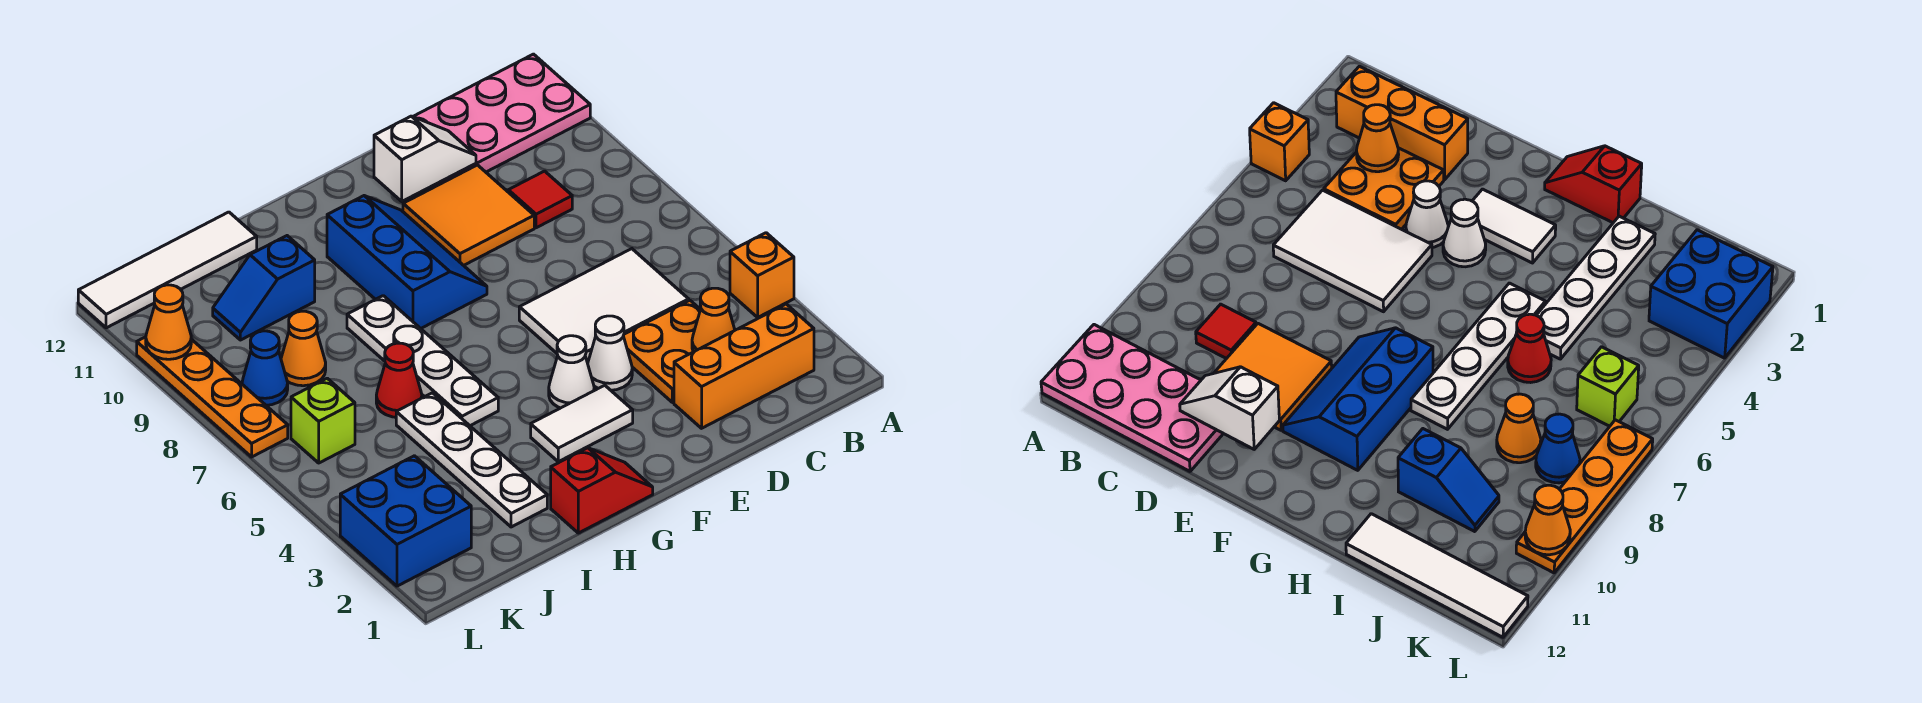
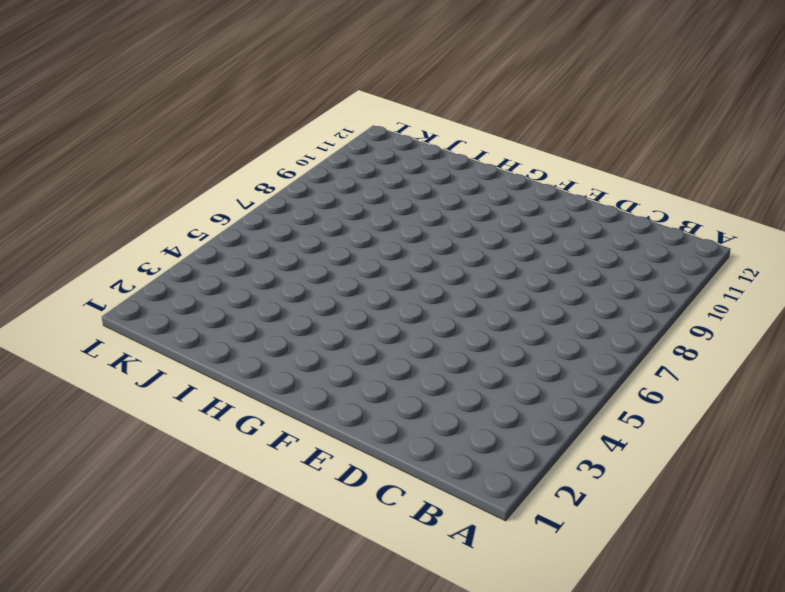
none -> orange brick A4 level 1
none -> pink plate A11:D12 level 1
none -> orange brick B2:D2 level 1

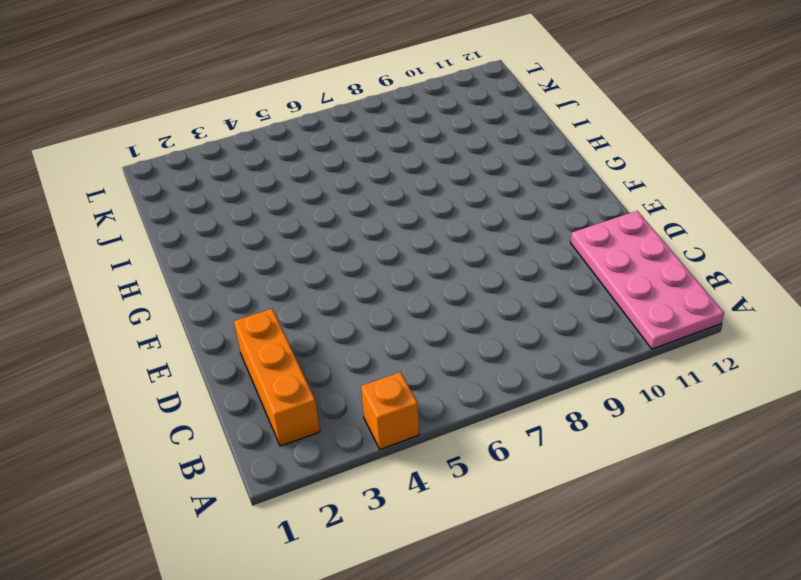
none -> orange plate C3:D4 level 1
none -> white tile C5:E6 level 1
none -> red tile C9 level 1

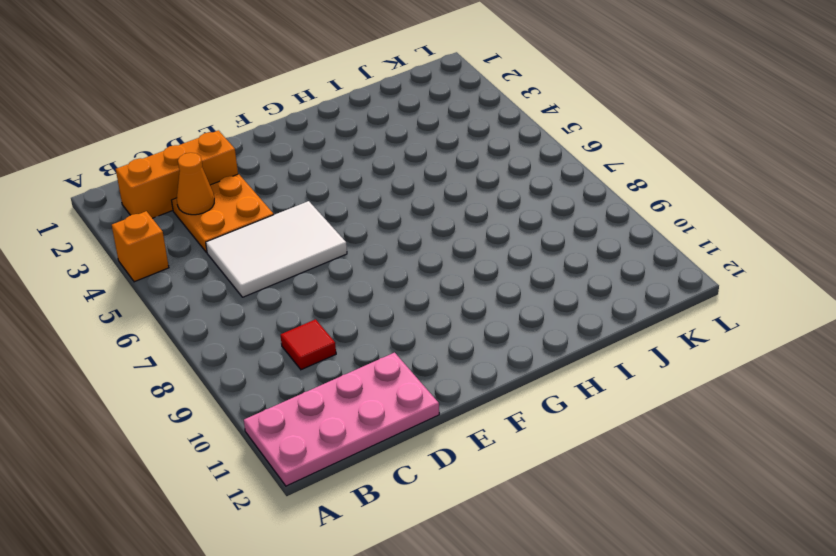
none -> orange tile D9:E10 level 1
none -> white cone E4 level 1
none -> white tile F3:G3 level 1

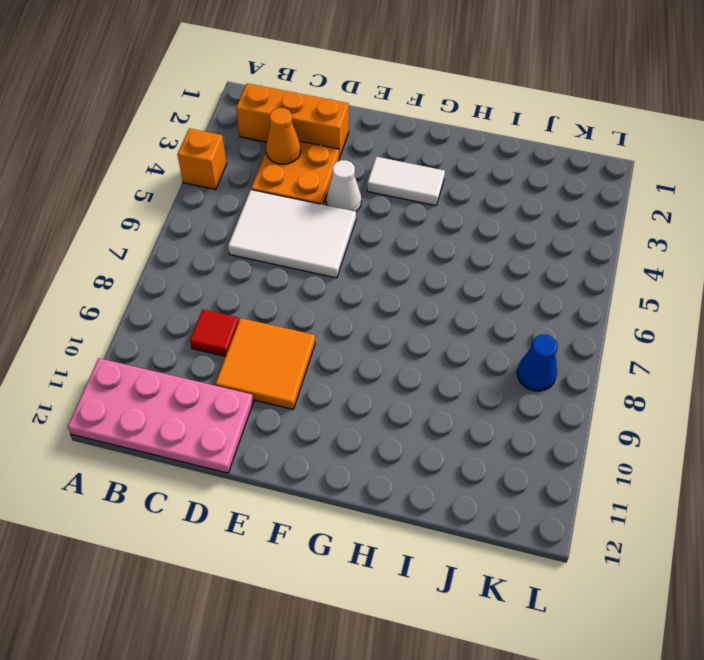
none -> white cone F4 level 1
none -> blue slope F8:G10 level 1 top G
none -> red slope G1:H1 level 1 top H

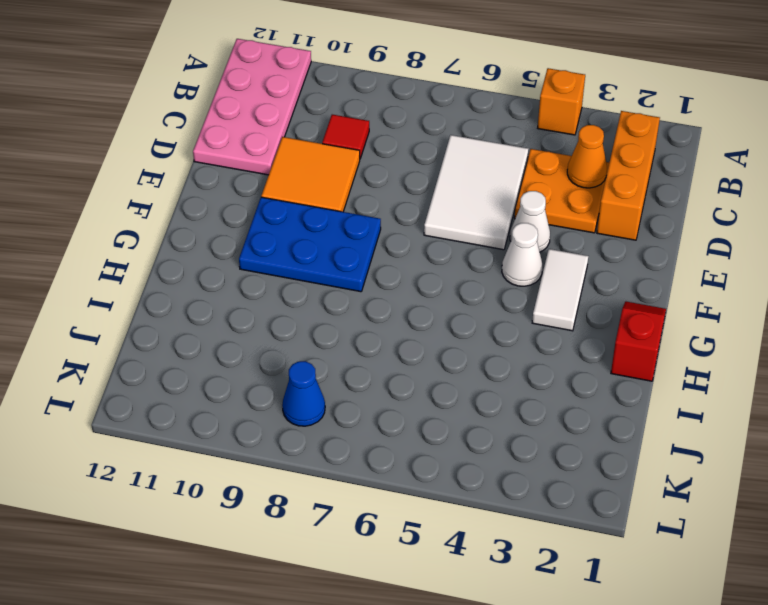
blue plate F8:G10 level 1 -> blue slope F8:G10 level 1 top G
none -> white plate H5:H8 level 1
none -> white plate I2:I5 level 1
none -> red cone I6 level 1

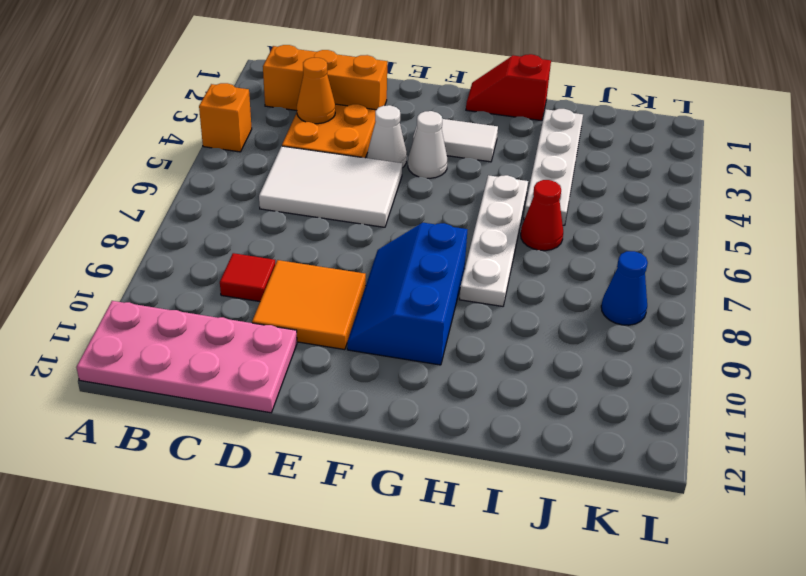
none -> blue slope I10:J10 level 1 top I
none -> white tile I12:L12 level 1
none -> orange cone J8 level 1

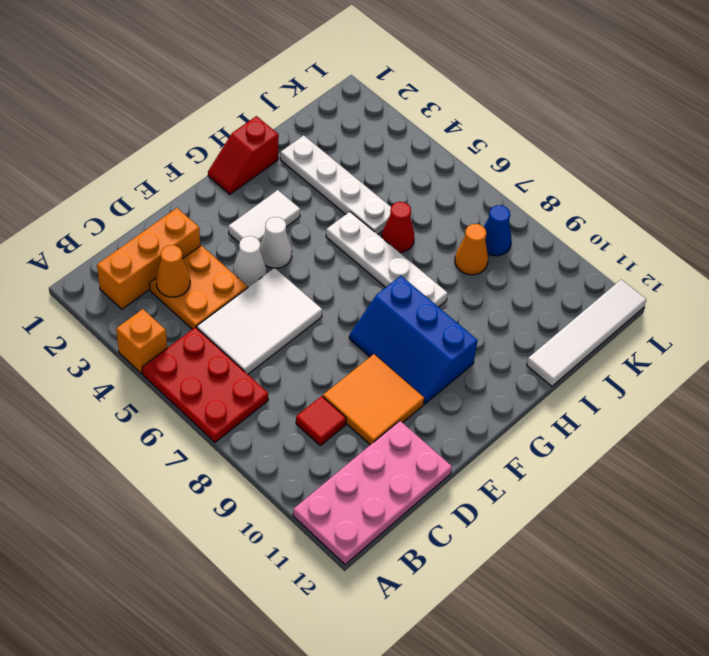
red plate A5:B7 level 1 -> none
none -> blue slope I10:J10 level 1 top I
none -> blue brick K2:L3 level 1
none -> lime brick K6 level 1

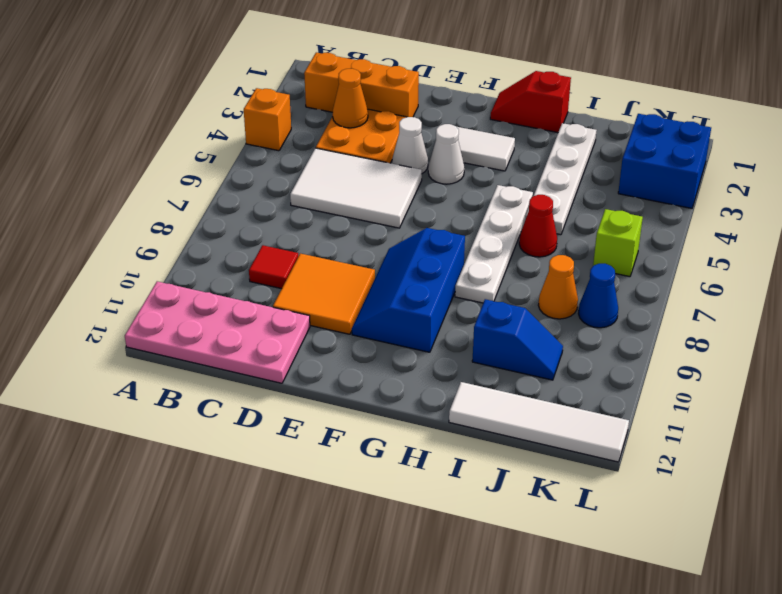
none -> orange plate L7:L10 level 1
none -> white slope D11:E11 level 2 top E
none -> orange cone L10 level 2

